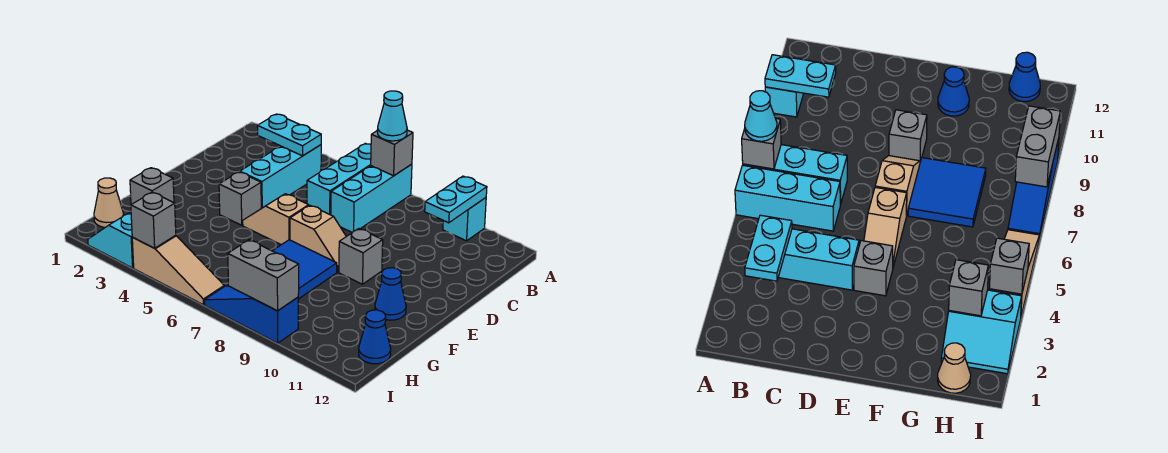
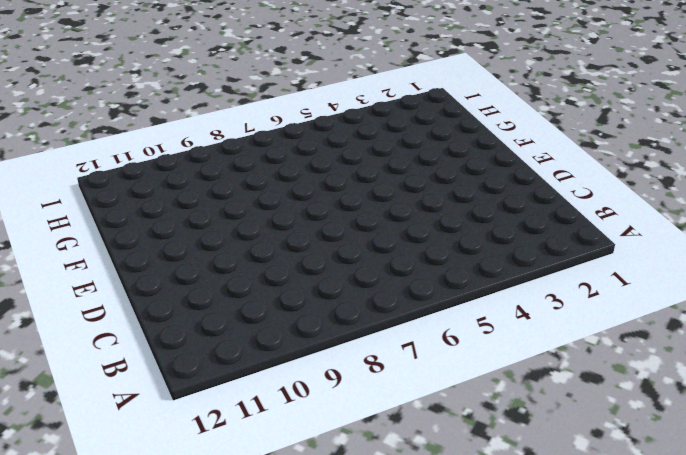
none -> cyan brick A6:C6 level 1
none -> cyan brick A7:C7 level 1
none -> cyan brick A10 level 1

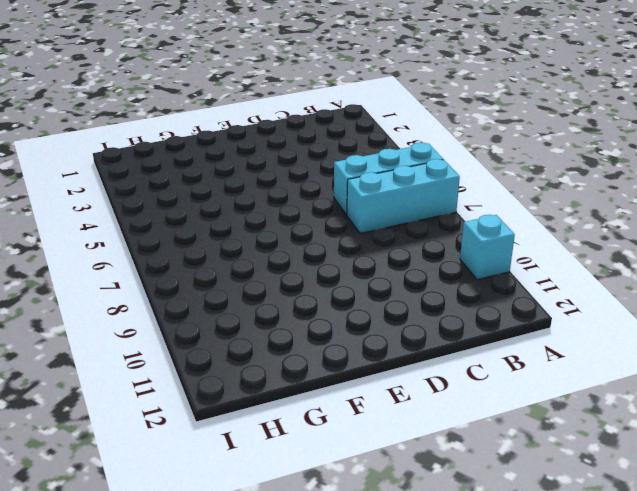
none -> cyan brick B4:D4 level 1
none -> grey brick E4 level 1
none -> tan slope E5:E6 level 1 top 6

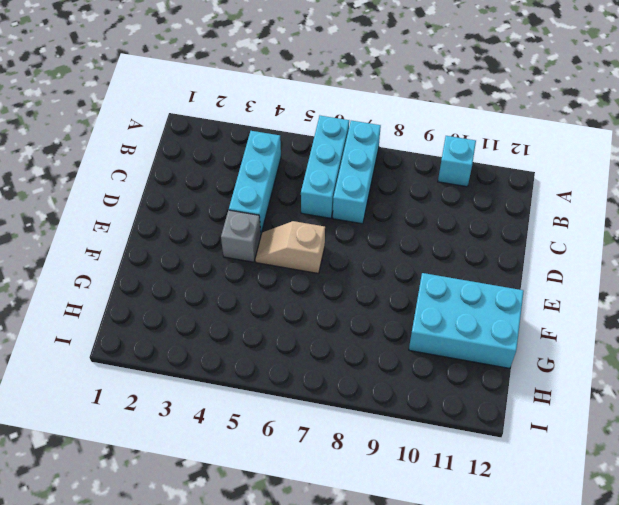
cyan brick F10:G12 level 1 -> blue cone F11 level 1
none -> tan slope E7:E8 level 1 top 7
none -> grey brick E9 level 1
none -> blue tile F7:G8 level 1

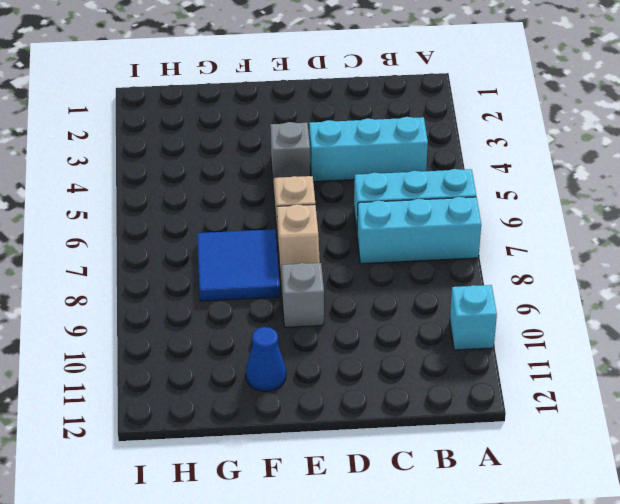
none -> tan cone H1 level 1
none -> cyan slope H2:I3 level 1 top 3
none -> blue cone H12 level 1

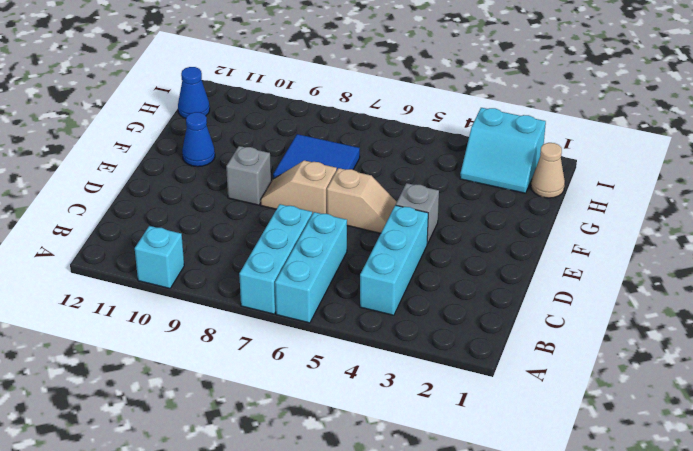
cyan slope H2:I3 level 1 top I -> cyan slope H2:I3 level 1 top 3
none -> tan slope I4:I6 level 1 top 4
none -> blue slope I7:I9 level 1 top 9
none -> grey brick A7 level 2

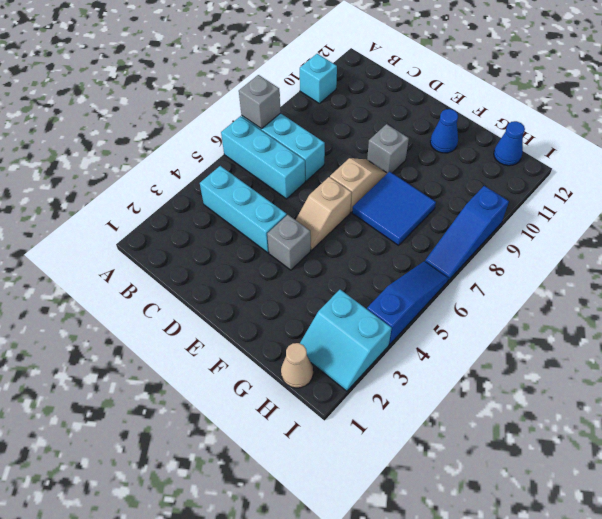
blue slope I4:I6 level 1 top 4 -> tan slope I4:I6 level 1 top 4
none -> cyan plate A10:B10 level 2
none -> cyan plate B3:B4 level 2
none -> grey brick H3 level 2

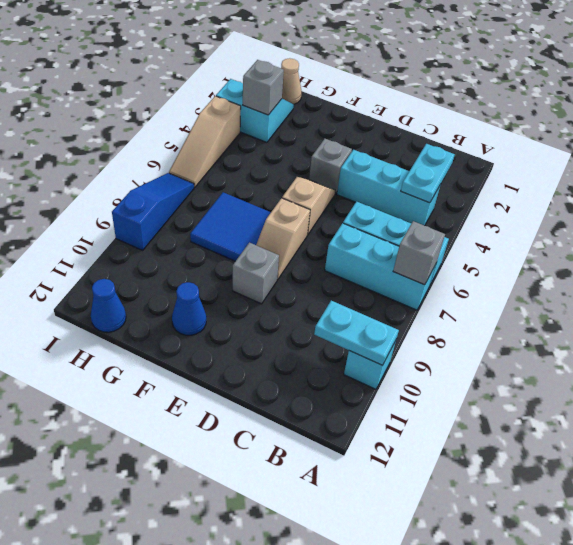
none -> grey brick I4 level 2
none -> grey brick I8:I9 level 2
none -> cyan cone A7 level 3

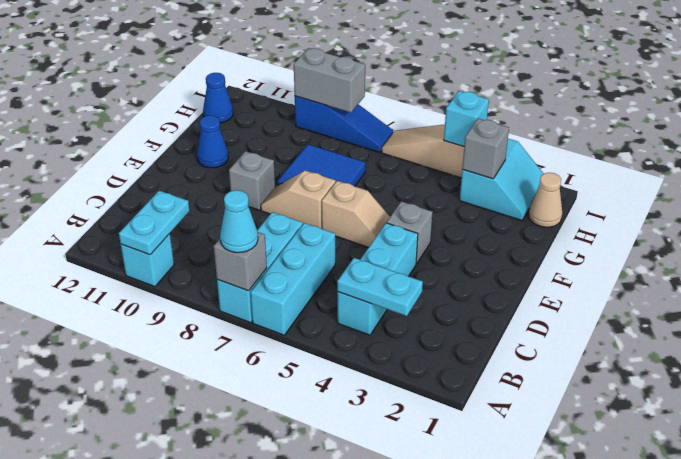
cyan brick I4 level 2 -> grey brick I4 level 2

